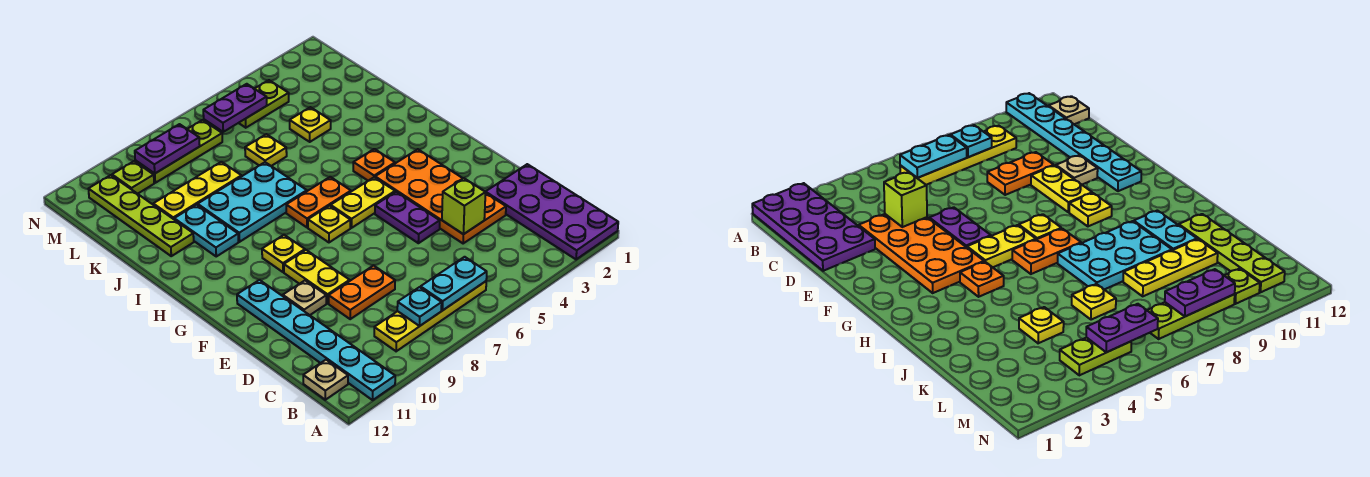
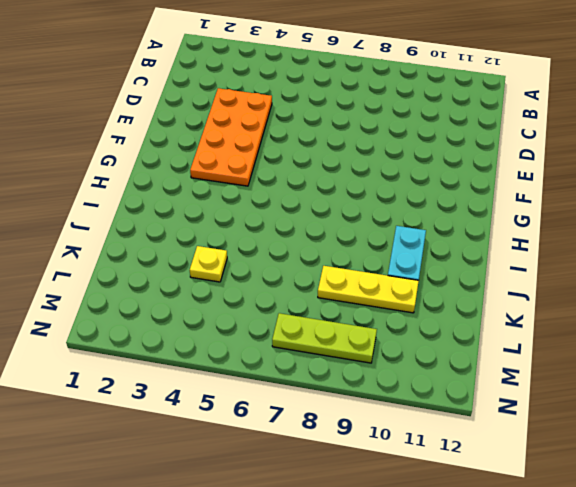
none -> purple plate A1:D2 level 1
none -> cyan plate A11:F11 level 1
none -> yellow plate B6:B9 level 1

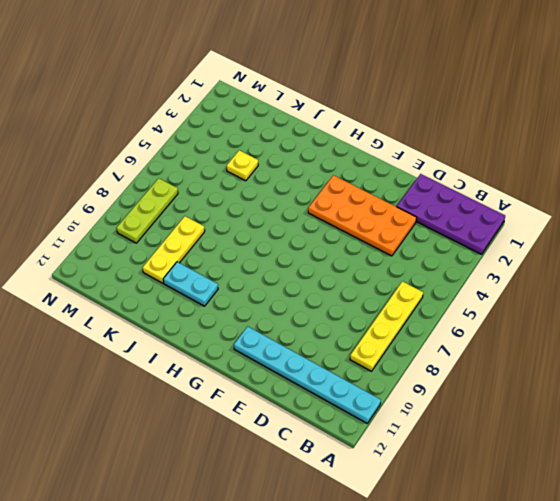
none -> tan plate B12 level 1
none -> orange plate D8:D9 level 1
none -> purple plate E5:F5 level 1

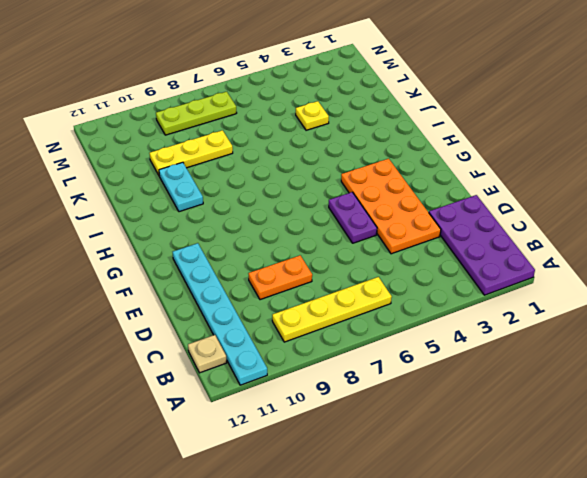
none -> yellow plate E9:F9 level 1
none -> tan plate E10 level 1
none -> yellow plate G5:G6 level 1

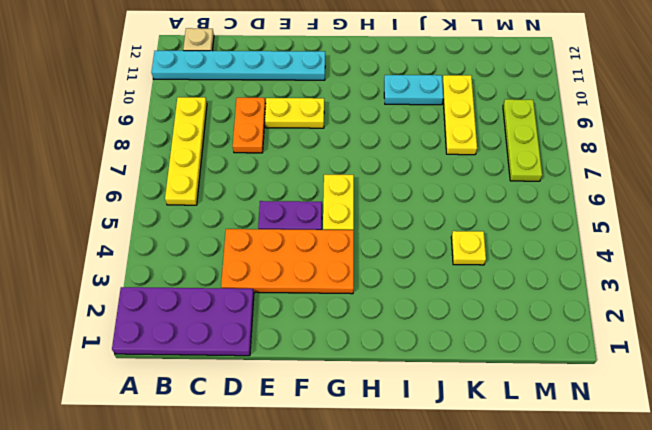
none -> tan plate E10 level 1
none -> yellow plate G7 level 1
none -> yellow plate G9 level 1

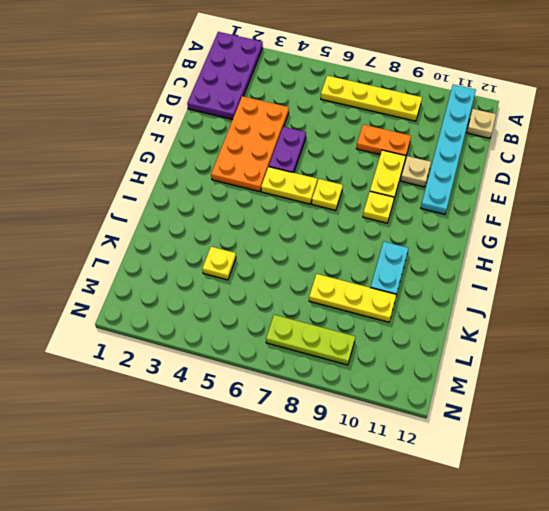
none -> orange plate H4 level 1
none -> orange plate H6:H7 level 1
none -> cyan plate I7:J9 level 1

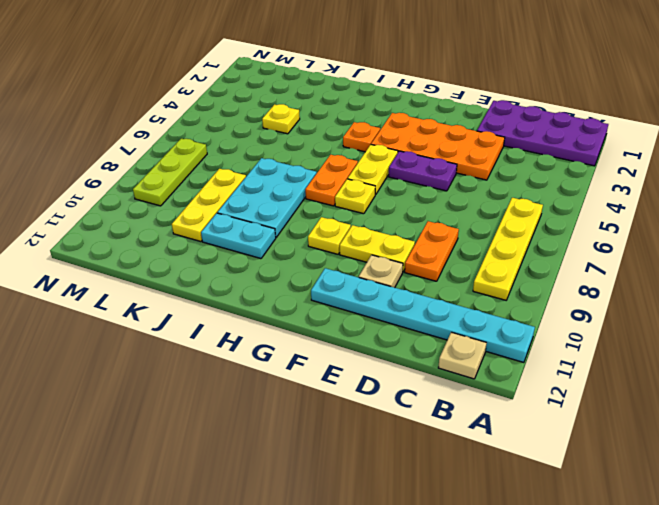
none -> lime plate J11:M11 level 1
none -> yellow plate K6 level 1
none -> lime plate M4:M5 level 1

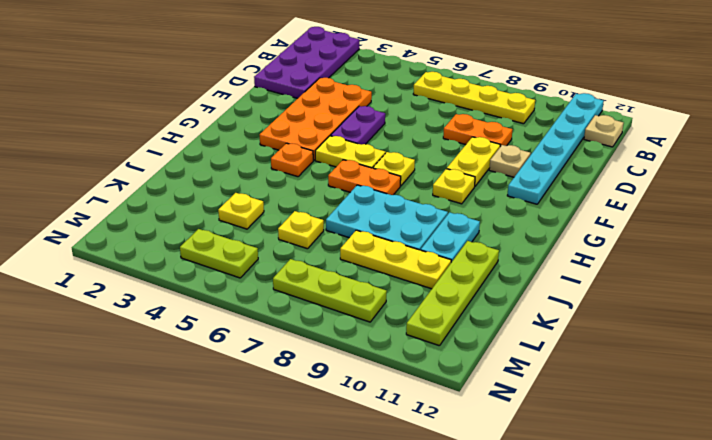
none -> lime plate M10 level 1
none -> cyan plate B6:B7 level 2
none -> cyan plate B8 level 2

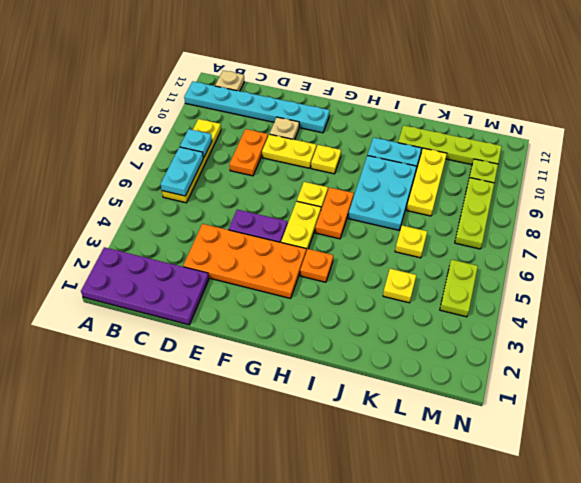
none -> lime brick D4 level 2
none -> purple plate M5:M6 level 2
none -> purple plate M8:M9 level 2

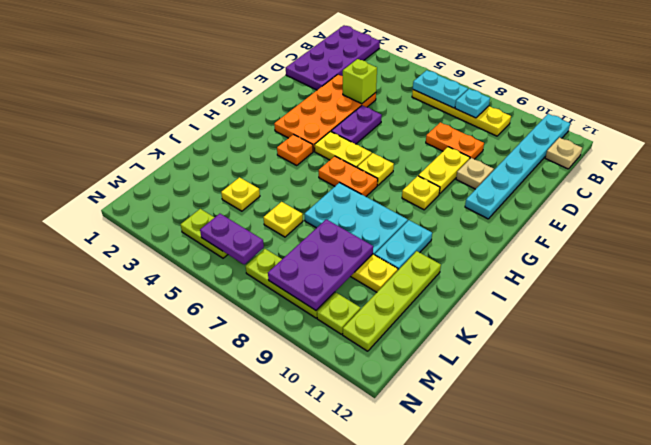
purple plate K8:M9 level 2 -> purple plate M8:M9 level 2

